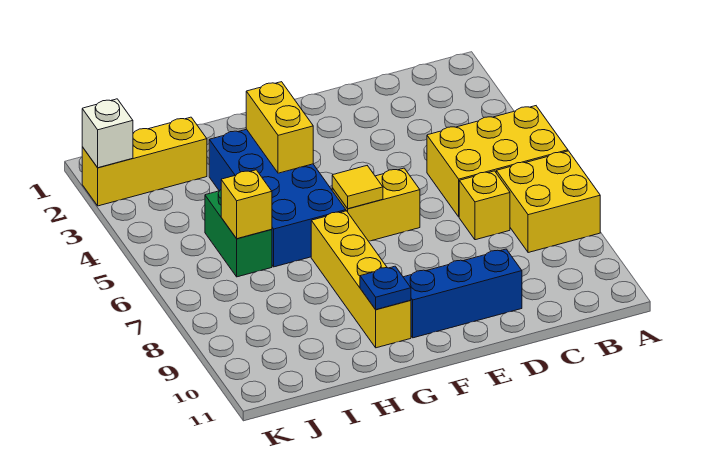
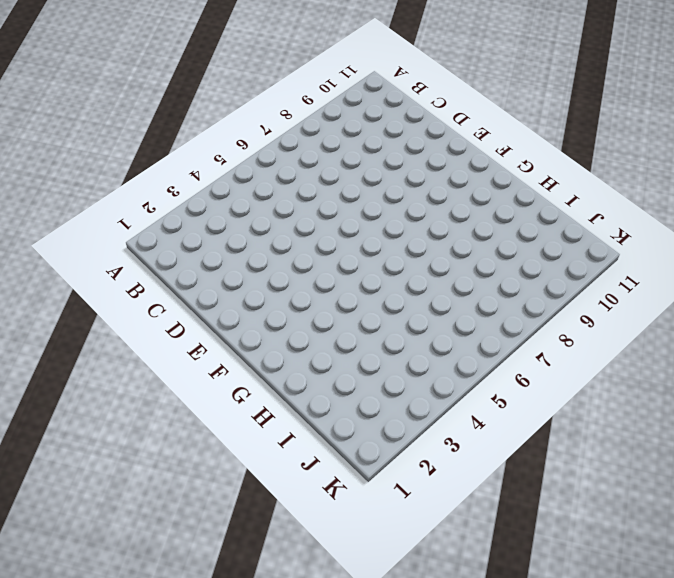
none -> yellow brick A5:C6 level 1
none -> yellow brick A7:B8 level 1
none -> yellow brick C7 level 1

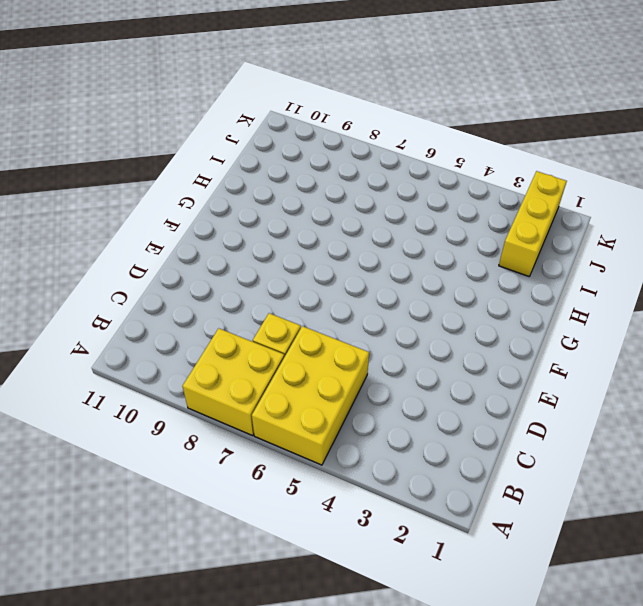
none -> blue brick D10:F10 level 1
none -> yellow brick E6:F6 level 1
none -> blue brick G3:H6 level 1

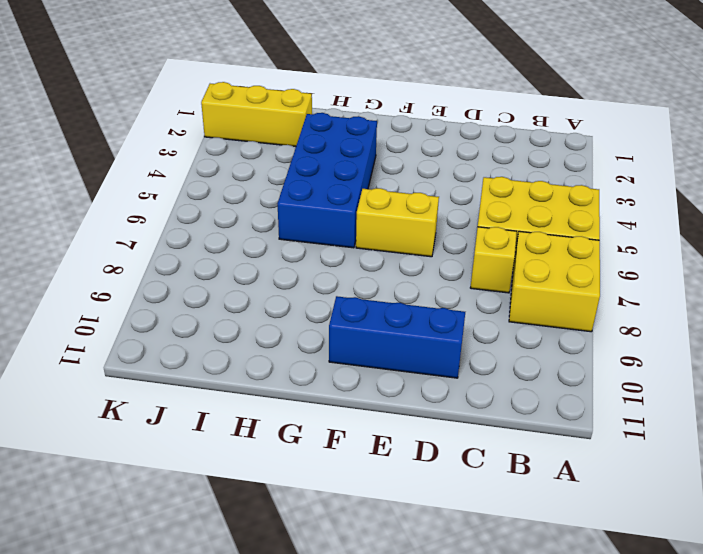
none -> yellow brick G7:G10 level 1
none -> green brick I5:I6 level 1
none -> yellow tile F6 level 2

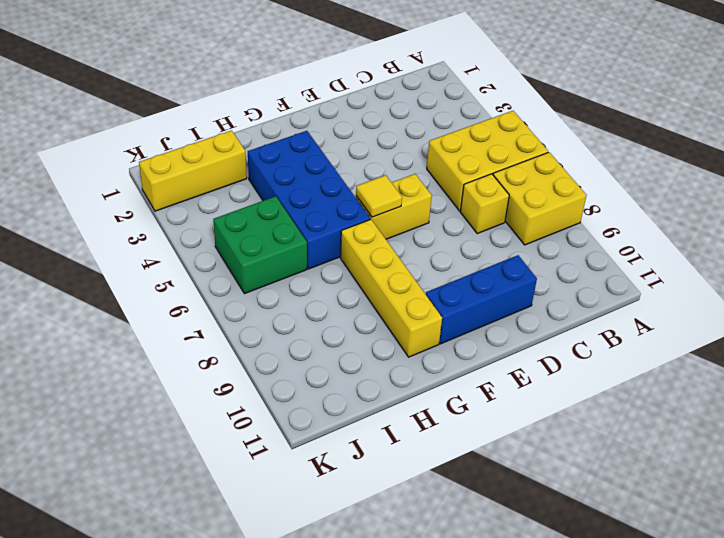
green brick I5:J6 level 1 -> green brick I5:I6 level 1
none -> yellow brick G3:G4 level 2
none -> blue plate G10 level 2
none -> yellow brick I6 level 2

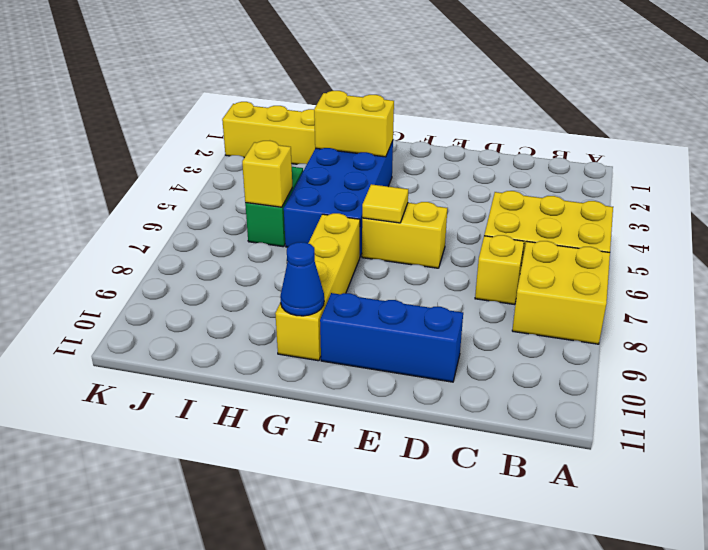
yellow brick G3:H3 level 2 -> yellow brick G3:G4 level 2
blue cone G10 level 2 -> blue plate G10 level 2
none -> white brick K2 level 2

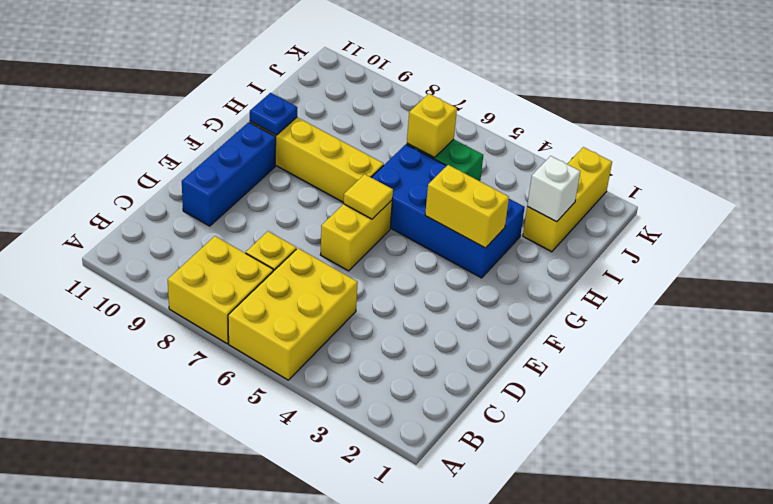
white brick I2 level 2 -> white brick K2 level 2

